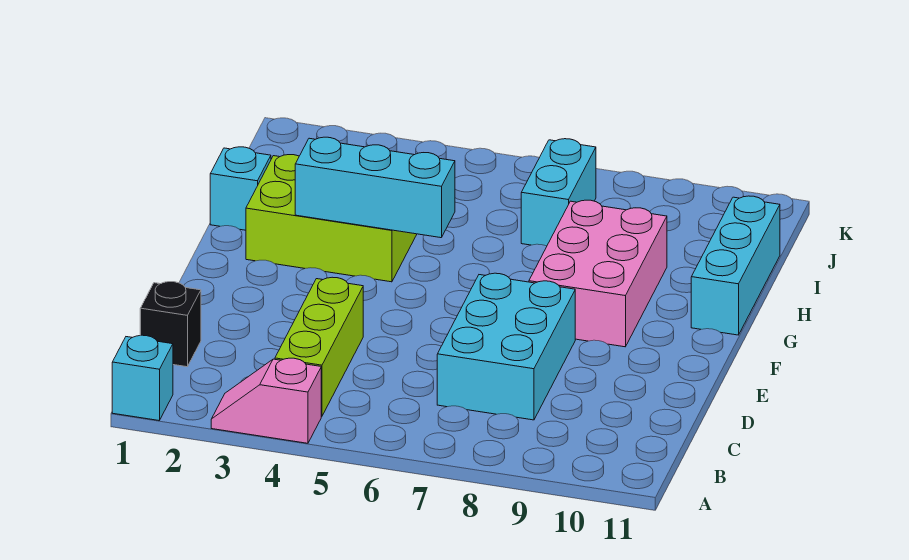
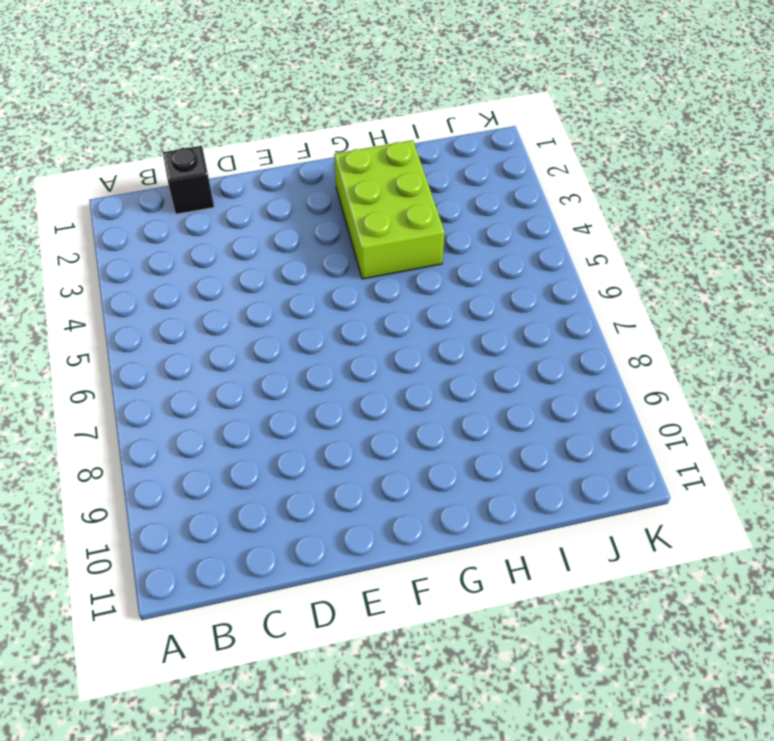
none -> cyan brick A1 level 1
none -> pink slope A3:A4 level 1 top 4

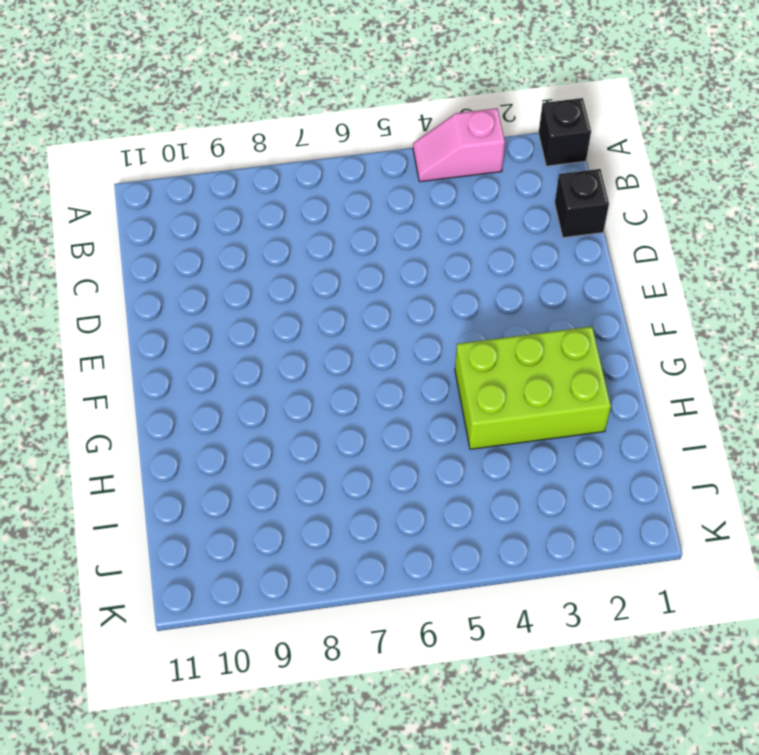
black brick A1 level 1 -> cyan brick A1 level 1
pink slope A3:A4 level 1 top 3 -> pink slope A3:A4 level 1 top 4
none -> lime brick B4:D4 level 1
none -> cyan brick C7:E8 level 1

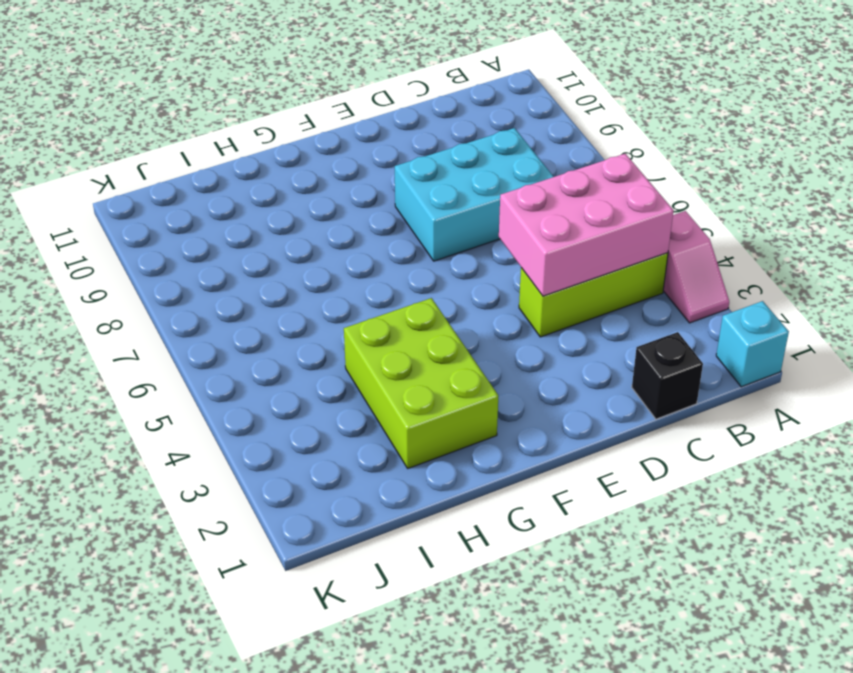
pink brick B4:D5 level 2 -> pink brick F8:H9 level 1
none -> cyan brick G11:I11 level 1
none -> cyan brick H1 level 1

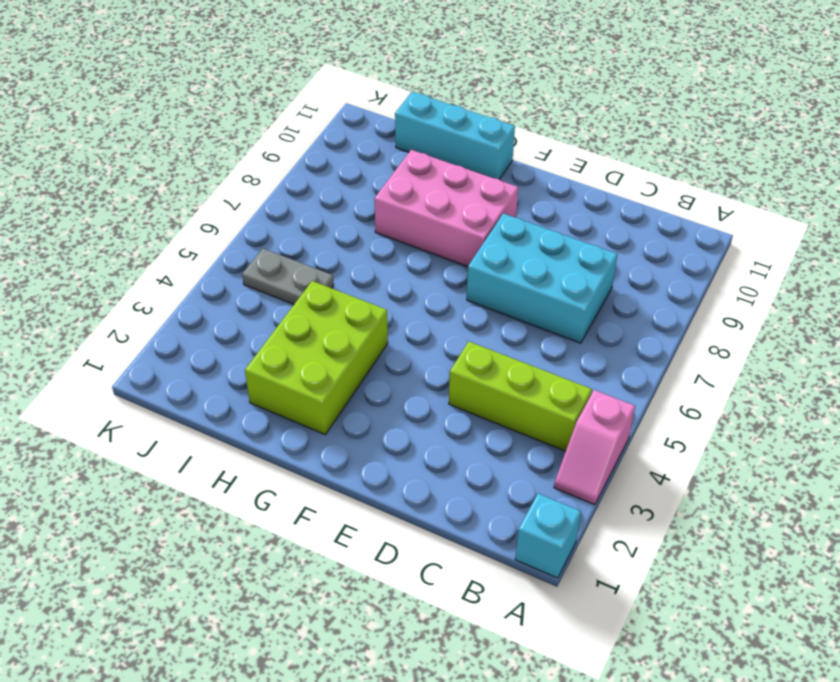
grey plate I5:J5 level 1 -> none
none -> black brick C1 level 1
none -> cyan brick H1 level 1

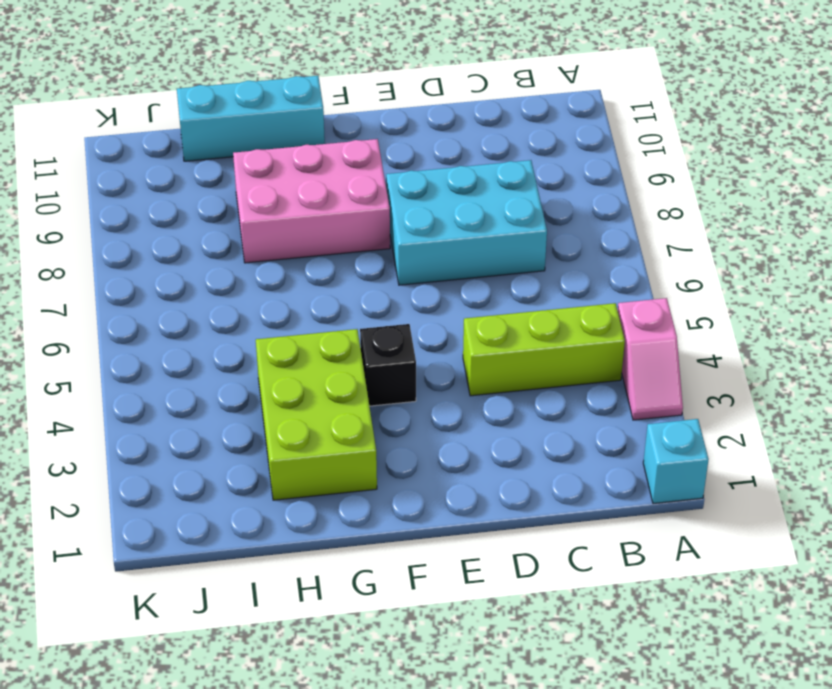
black brick F4 level 1 -> black brick C1 level 1
none -> cyan brick H1 level 1
none -> cyan brick I7:J7 level 1

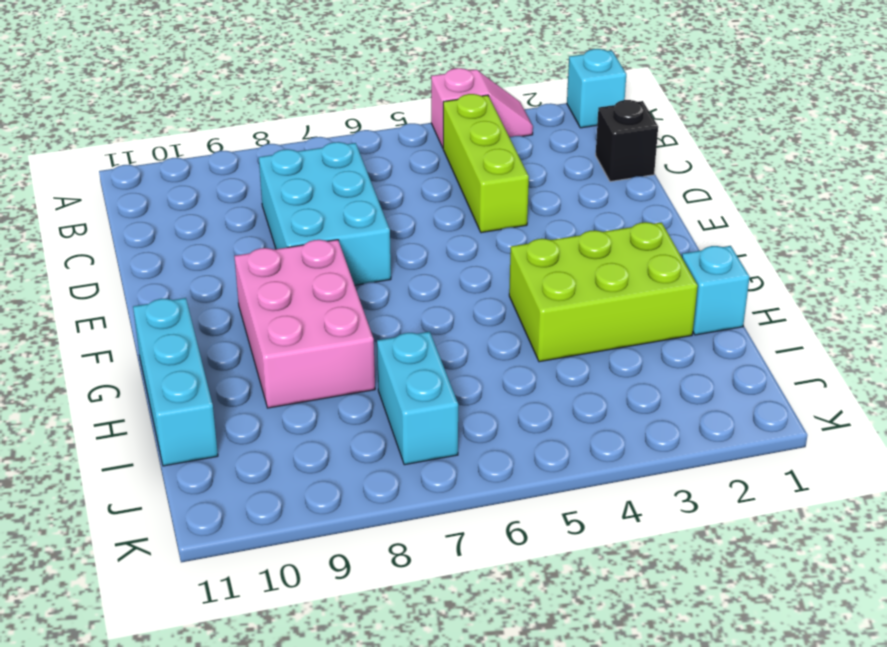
none -> cyan brick G3:G5 level 2

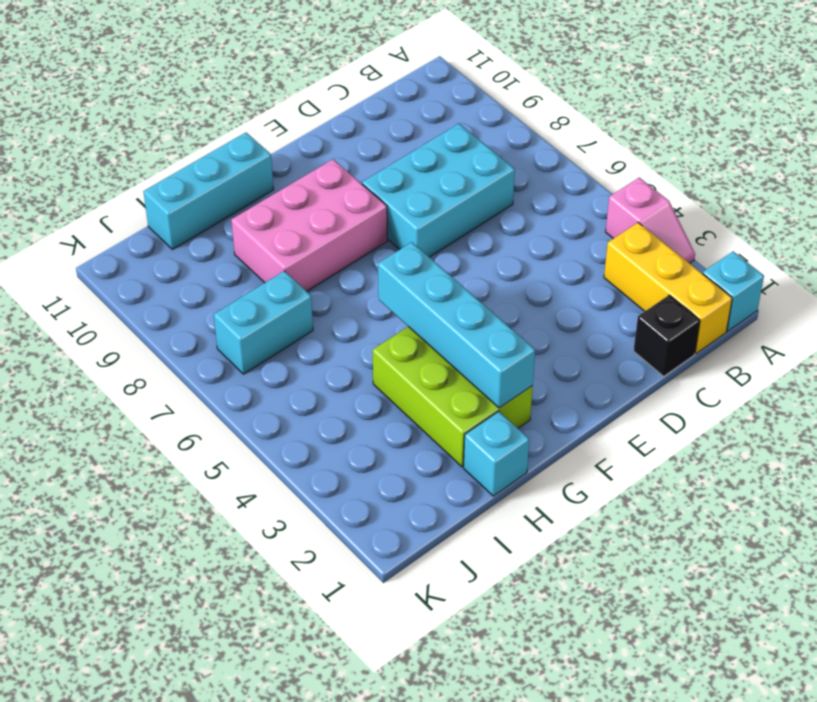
yellow brick B1:B3 level 1 -> none
cyan brick G2:G5 level 2 -> cyan brick G3:G5 level 2
none -> lime brick B4:D4 level 1

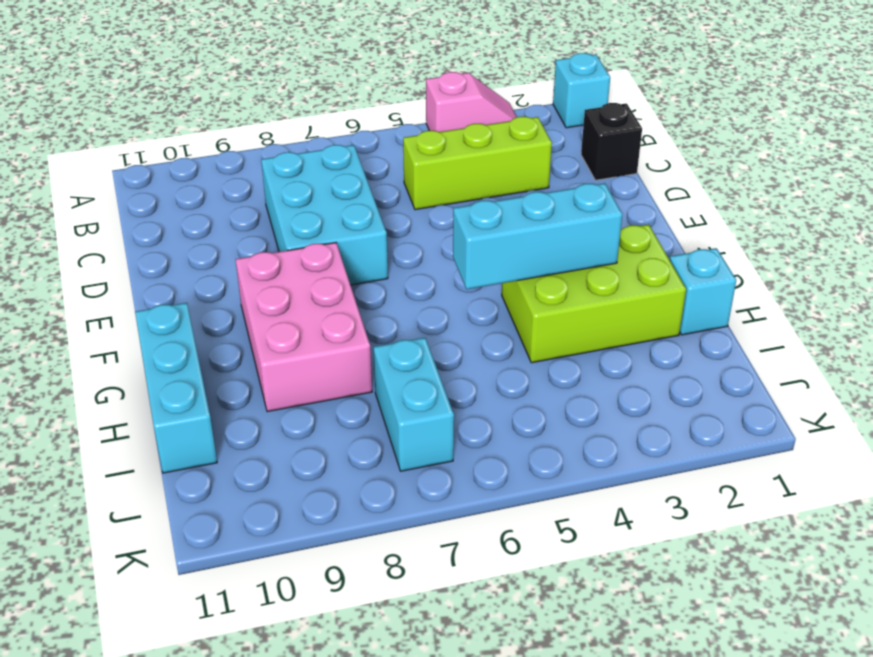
lime brick C3:C5 level 1 -> lime brick B4:D4 level 1

